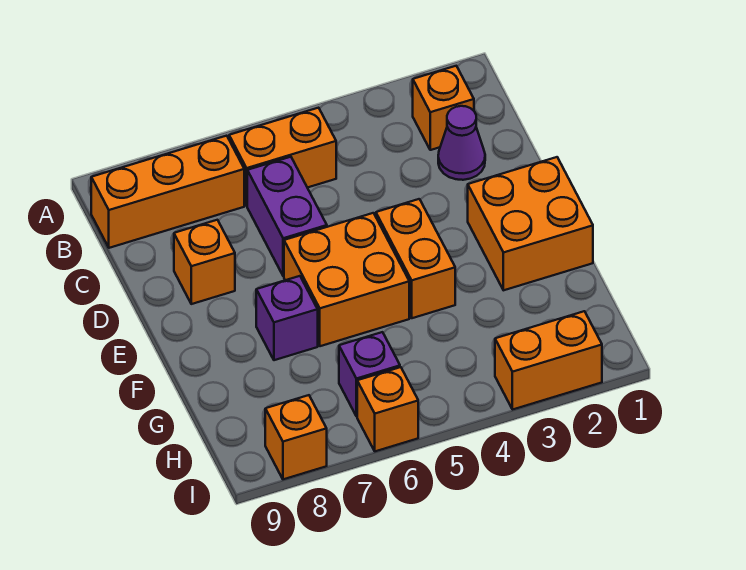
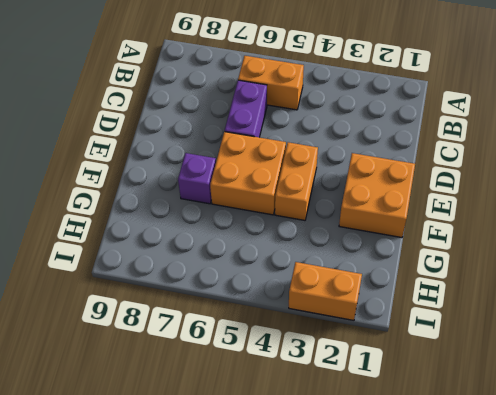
none -> orange brick B2 level 1
none -> orange brick B7:B9 level 1
none -> purple cone C2 level 1

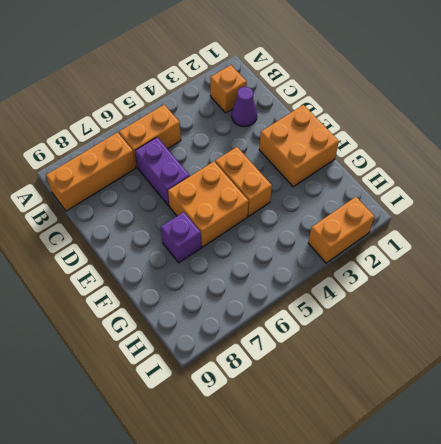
none -> orange brick D8 level 1
none -> purple brick H6 level 1
none -> orange brick I6 level 1

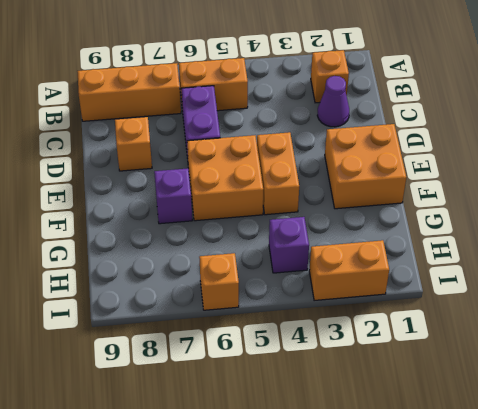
purple brick H4 level 1 -> purple brick H6 level 1
none -> orange brick I8 level 1

